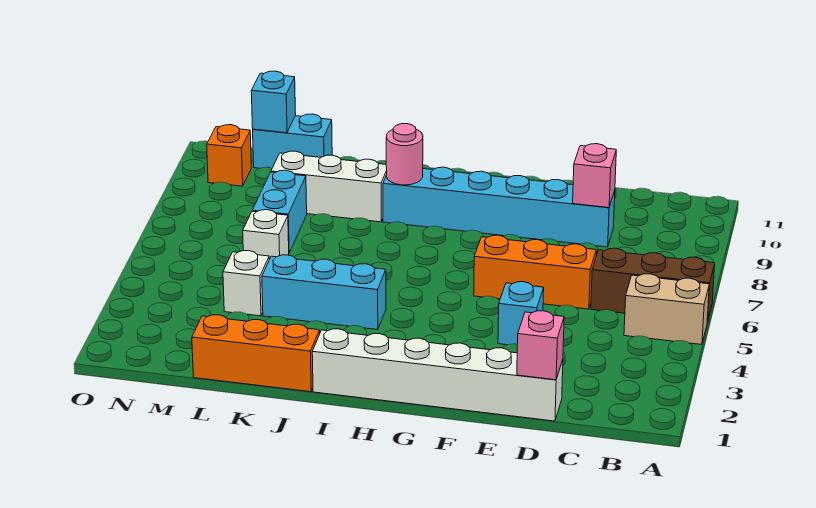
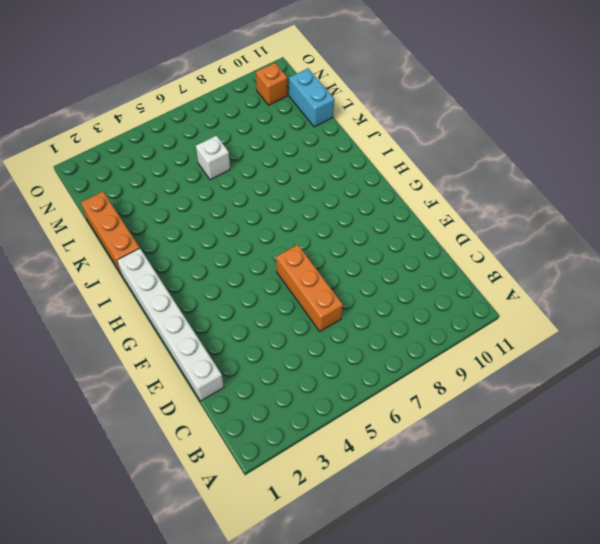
none -> tan brick A5:B5 level 1
none -> brown brick A6:C6 level 1
none -> cyan brick D9:I9 level 1

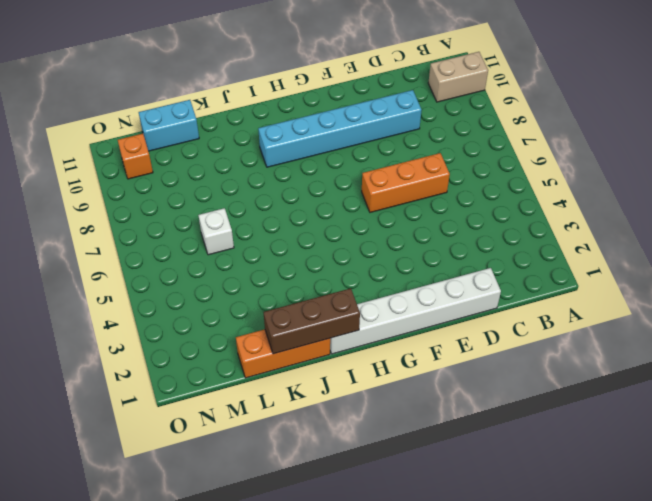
tan brick A10:B10 level 1 -> tan brick A5:B5 level 1
brown brick I1:K1 level 2 -> brown brick A6:C6 level 1
none -> cyan brick E4 level 1
none -> cyan brick I4:K4 level 1
none -> white brick J9:L9 level 1

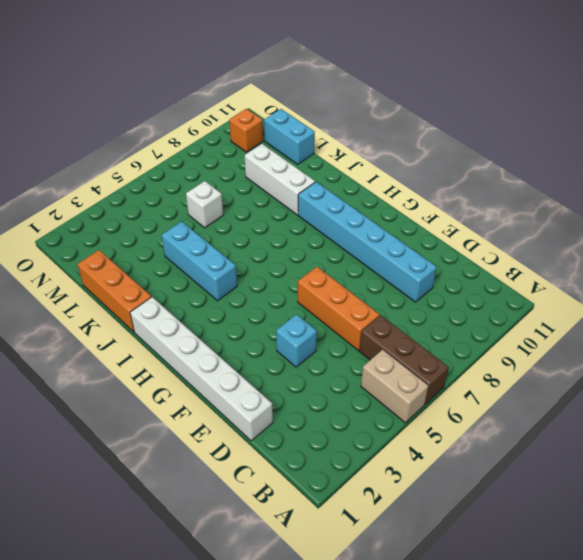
none -> white brick L4 level 1
none -> cyan brick L7:L8 level 1
none -> pink brick D1 level 2

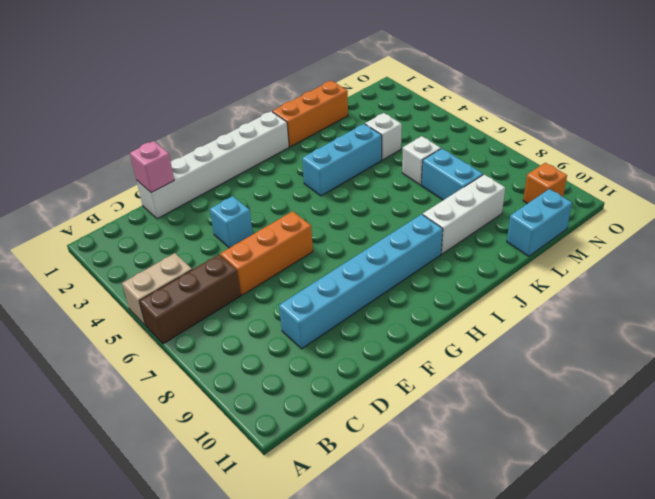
none -> pink brick D9 level 2
none -> pink round brick I9 level 2
none -> cyan brick M11 level 2

